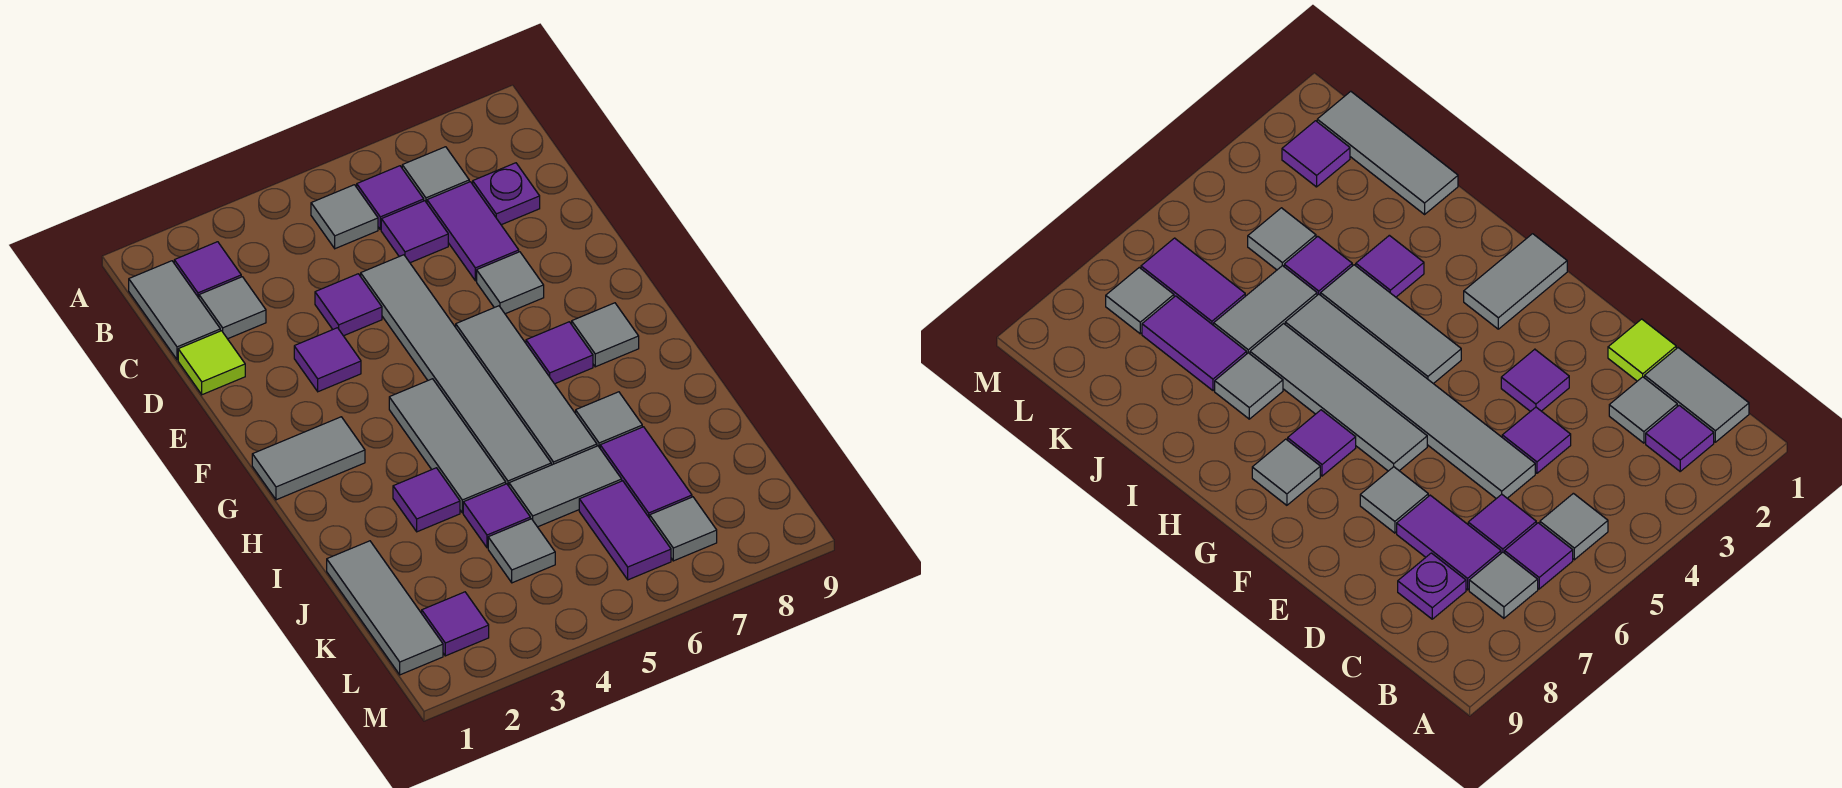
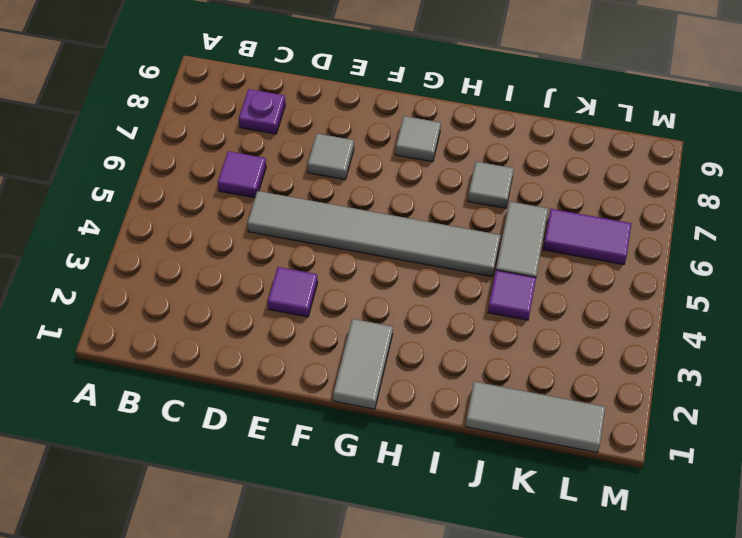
none -> grey tile B1:C1 level 1
none -> purple tile B2 level 1
none -> grey tile B5 level 1

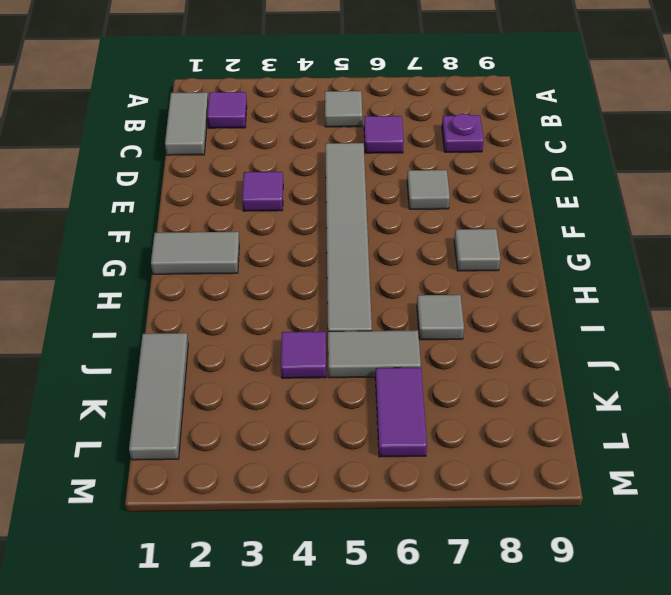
none -> purple tile B6 level 1
none -> grey tile B7 level 1
none -> grey tile C2 level 1

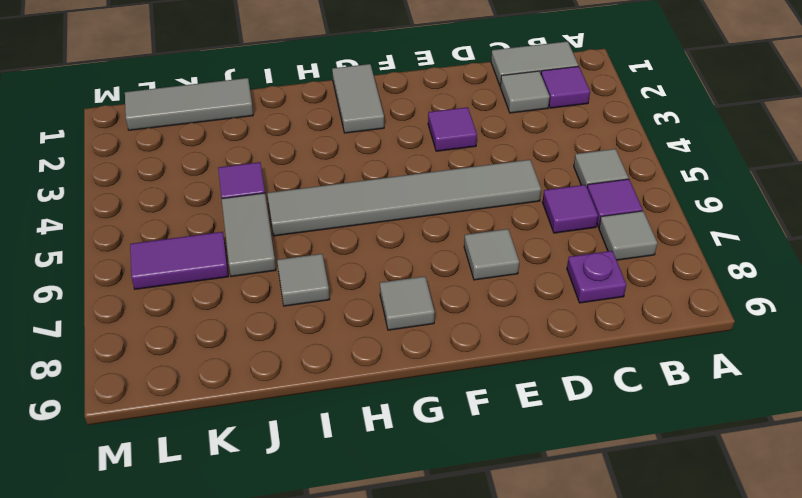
none -> purple tile C7:D7 level 1
none -> lime tile D1 level 1
none -> purple tile D4 level 1

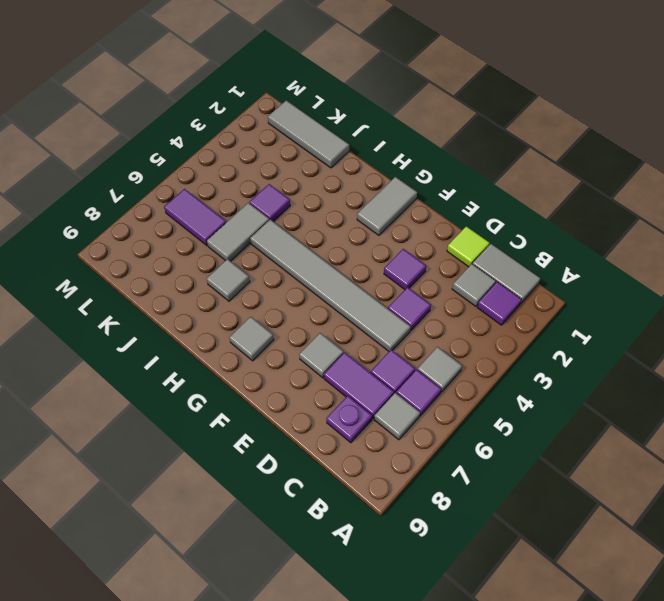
none -> grey tile F6:I6 level 1
none -> grey tile G4:I4 level 1
none -> purple tile G7 level 1

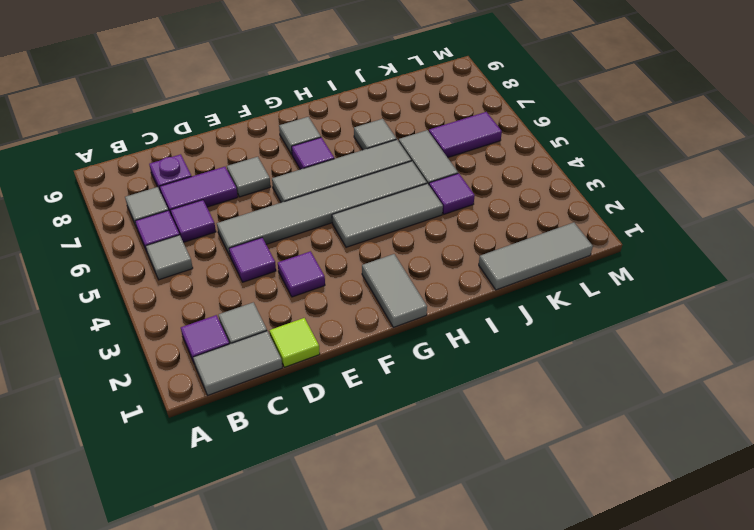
none -> purple tile I3 level 1
none -> purple tile J7:K7 level 1
none -> grey tile K4 level 1

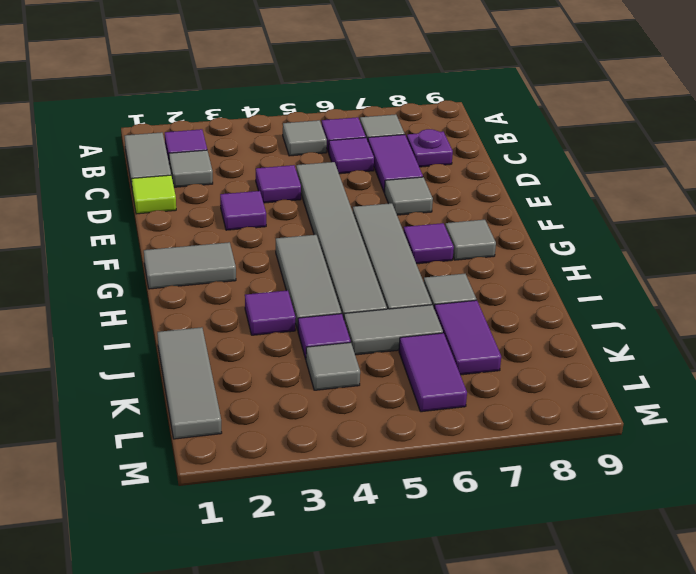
none -> purple tile L2 level 1
none -> grey tile L7 level 1

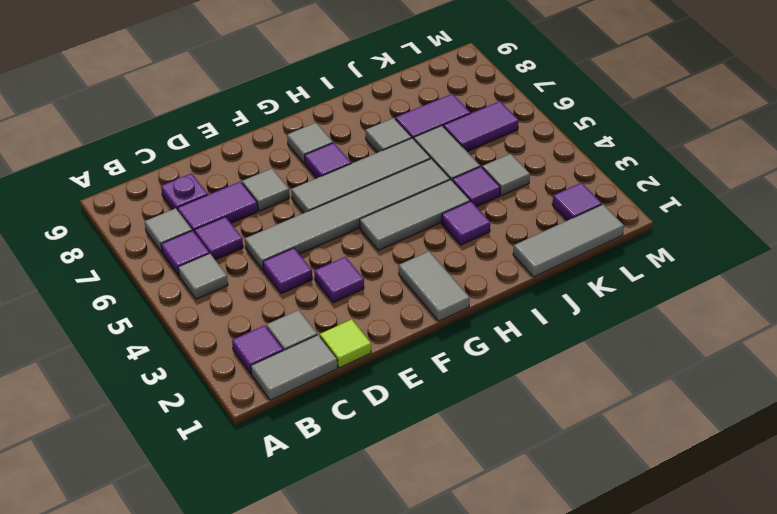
none -> grey tile L7 level 1

